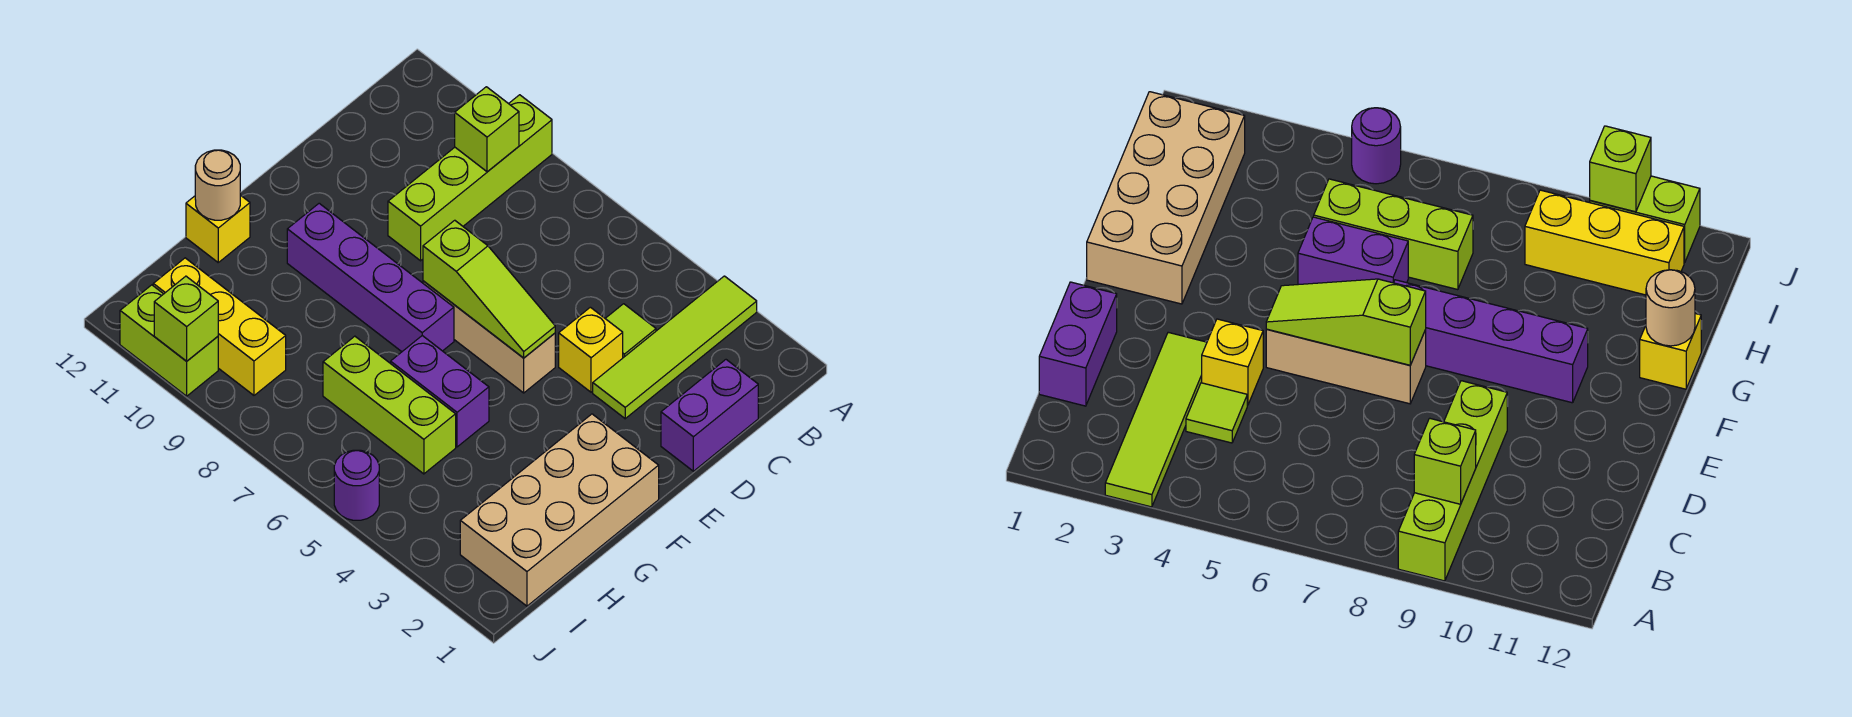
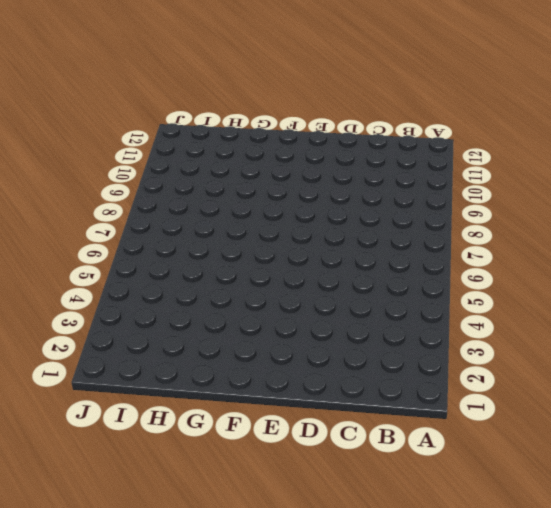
none -> lime tile A3:D3 level 1
none -> lime brick A9:D9 level 1
none -> purple brick C1:D1 level 1

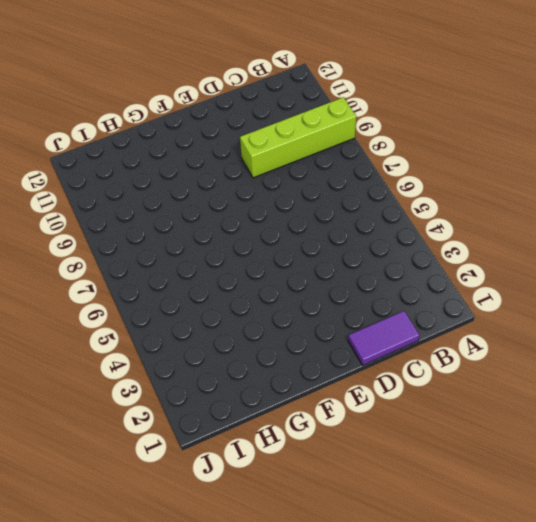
purple tile C1:D1 level 1 -> purple brick C1:D1 level 1
none -> lime tile A3:D3 level 1
none -> lime tile C4 level 1
none -> yellow brick D4 level 1

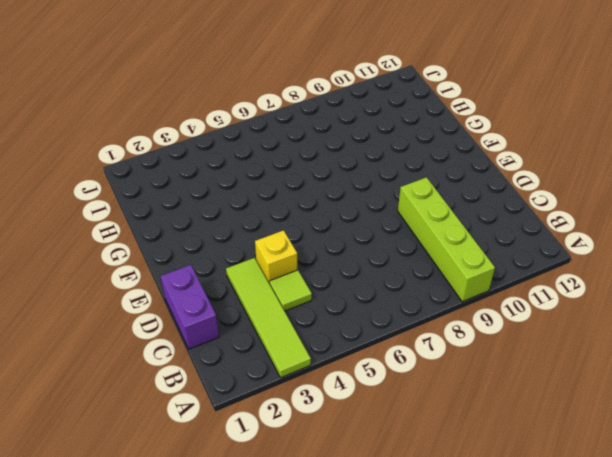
none -> tan brick E5:E7 level 1
none -> tan brick F1:I2 level 1
none -> purple brick F7:F10 level 1

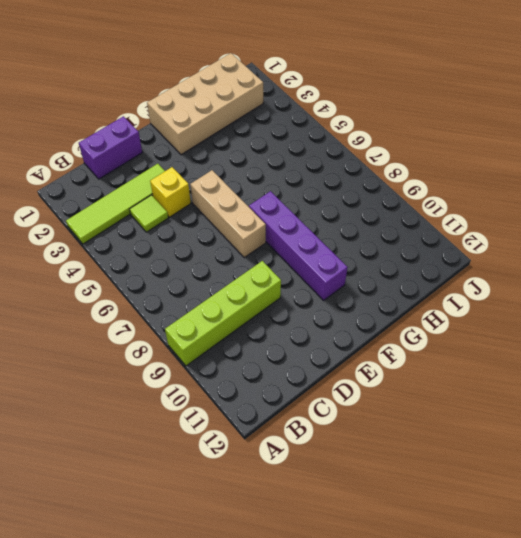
none -> purple brick G5:G6 level 1
none -> yellow brick G12 level 1
none -> lime brick H5:H7 level 1

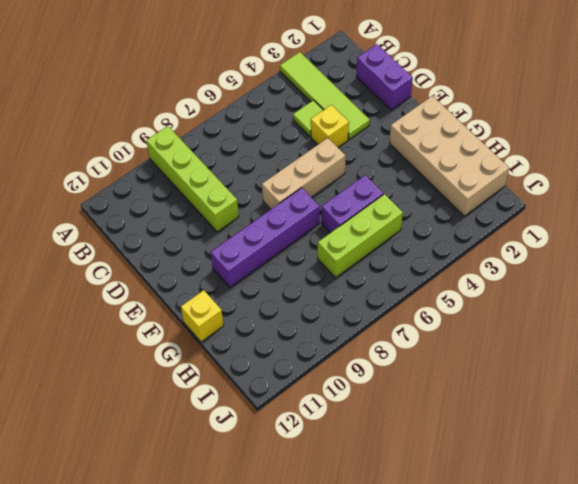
none -> yellow brick I9:I11 level 1
none -> purple round brick J5 level 1
none -> lime brick J10:J11 level 1

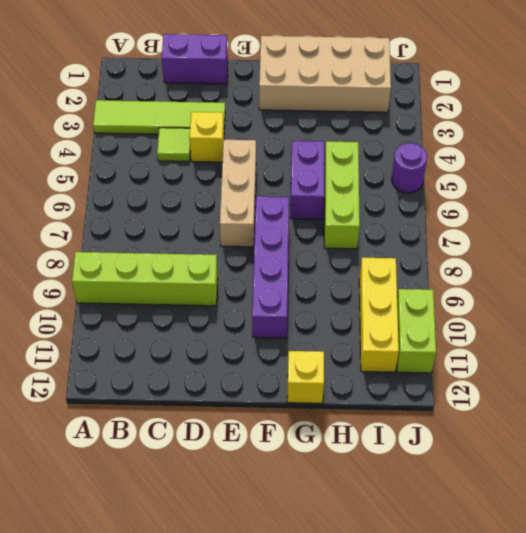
none -> lime brick B9 level 2
none -> lime slope E5:E7 level 2 top 7
none -> tan round brick G12 level 2

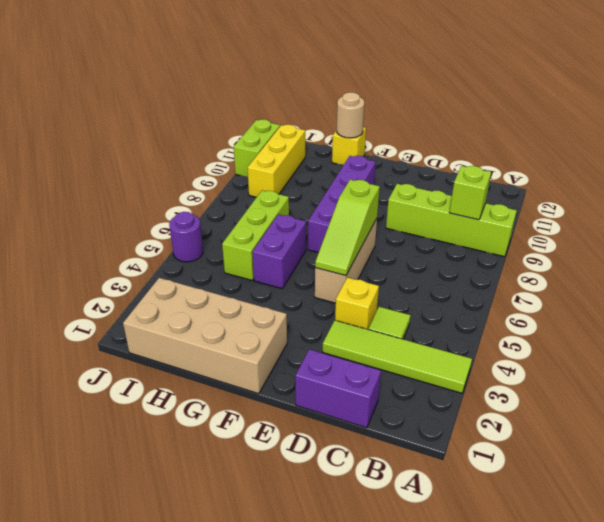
none -> lime brick J10 level 2

